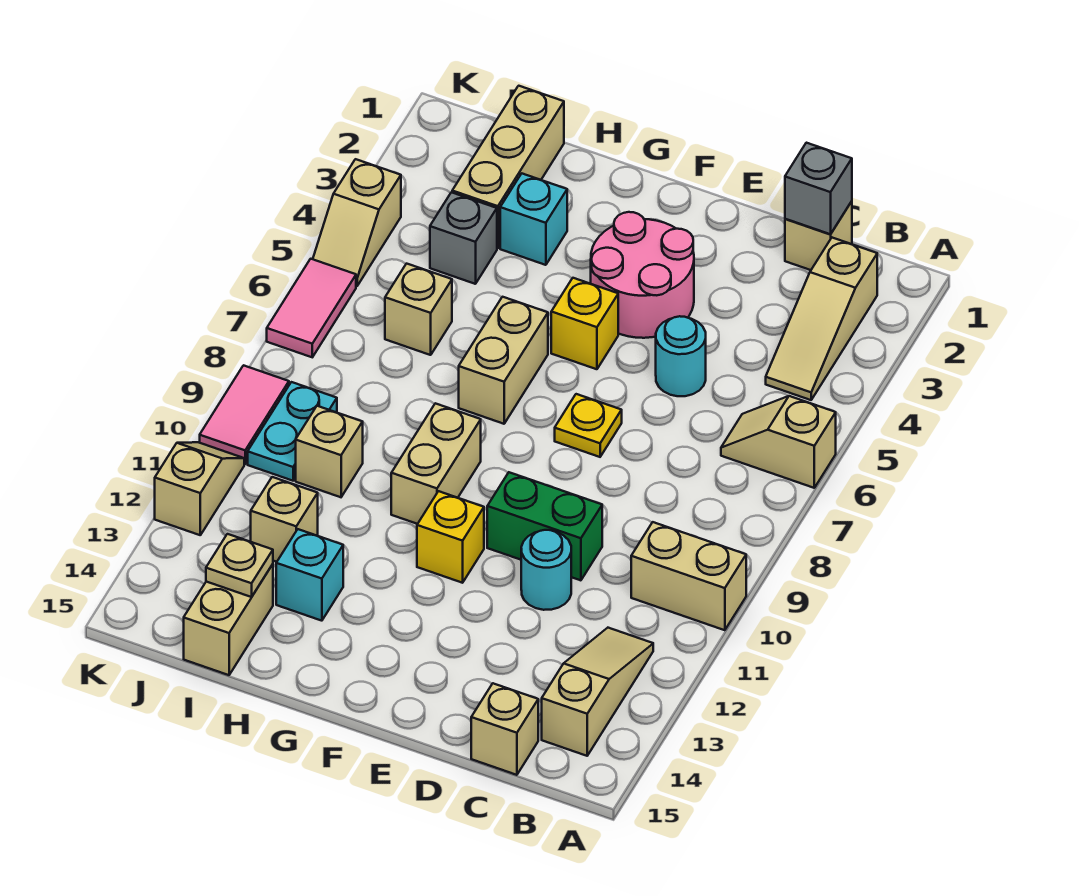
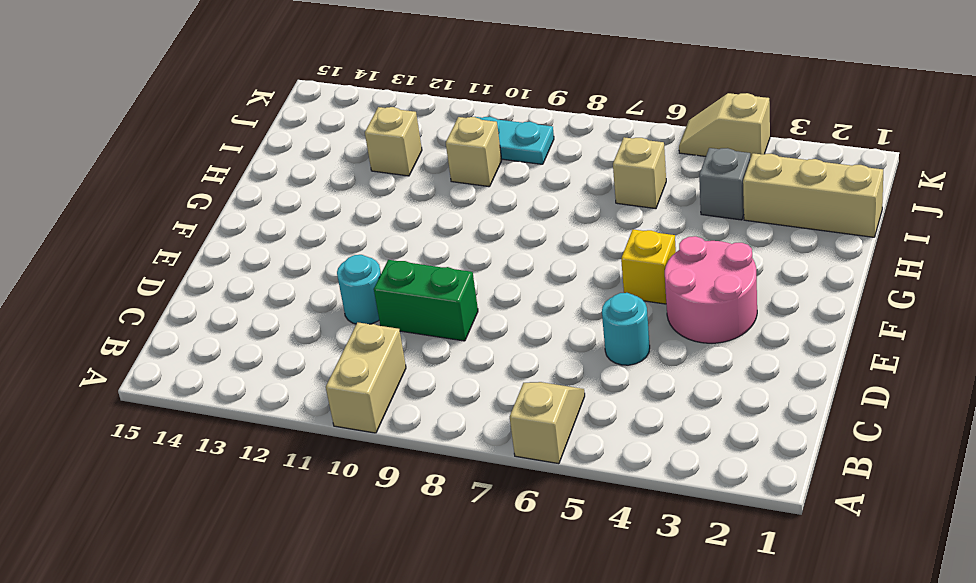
green brick D9:D10 level 1 -> green brick D10:E10 level 1
none -> tan slope B2:B4 level 1 top 2
none -> tan slope B12:B14 level 1 top 14
none -> tan brick C1 level 1
none -> tan brick C15 level 1

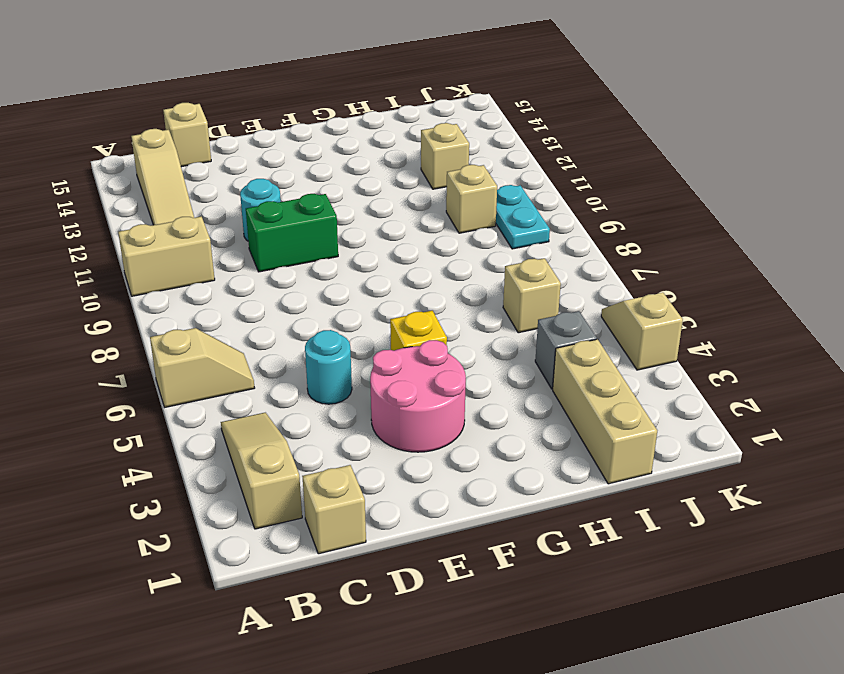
none -> yellow plate E7 level 1
none -> yellow brick F11 level 1
none -> tan brick G6:G7 level 1
none -> tan brick G9:G10 level 1

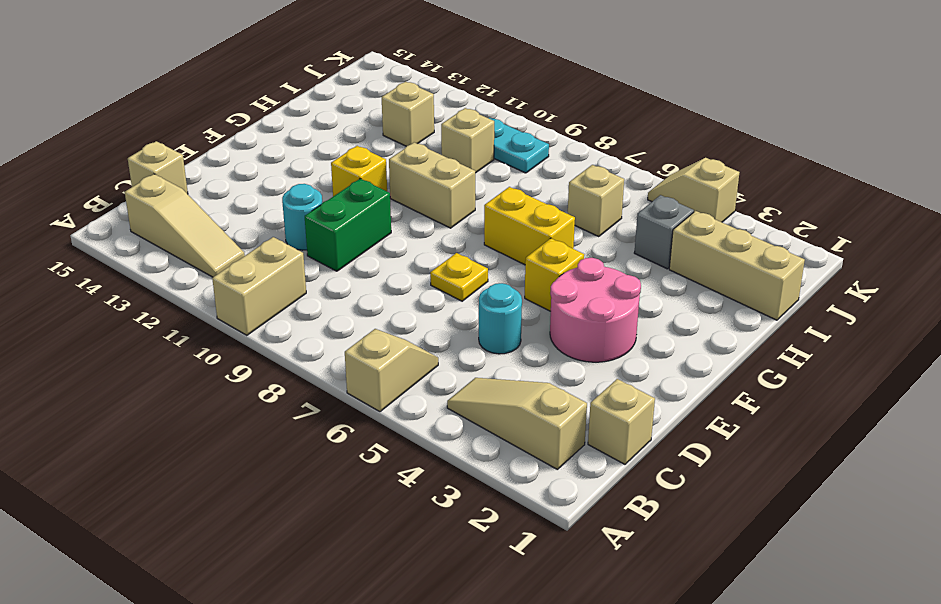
yellow brick G6:G7 level 1 -> tan brick G6:G7 level 1
none -> cyan brick H3 level 1
none -> cyan brick H13 level 1
none -> tan brick I14:I15 level 1
none -> pink tile K6:K7 level 1

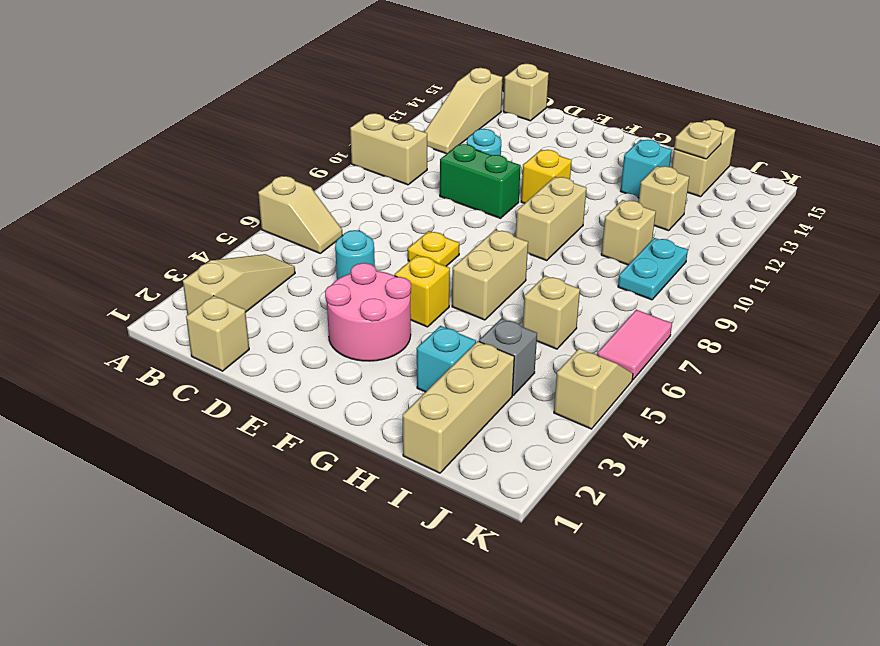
none -> pink tile K9:K10 level 1
none -> tan slope K11:K12 level 1 top 12
none -> grey brick C1 level 2

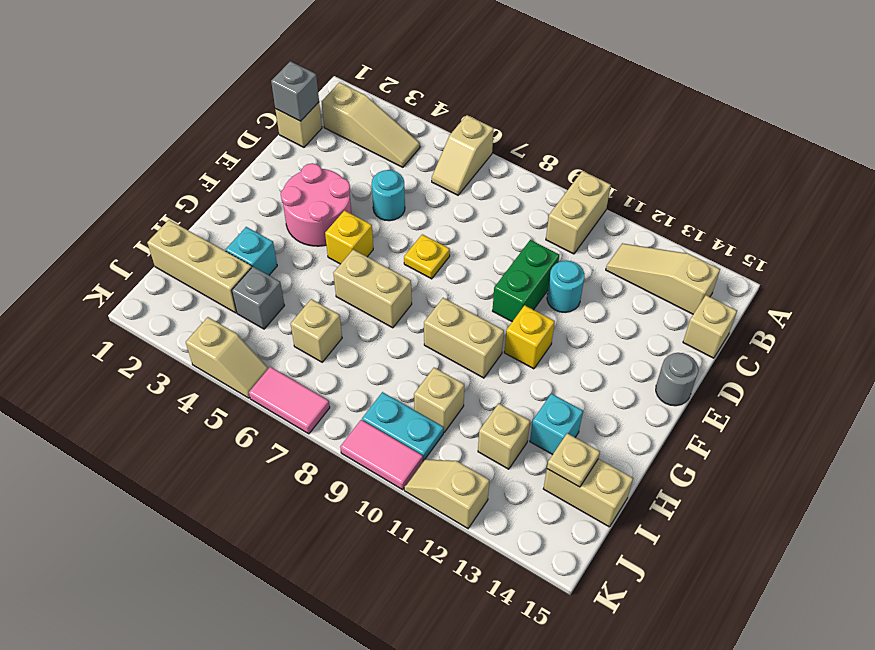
grey round brick E15 level 1 -> none

